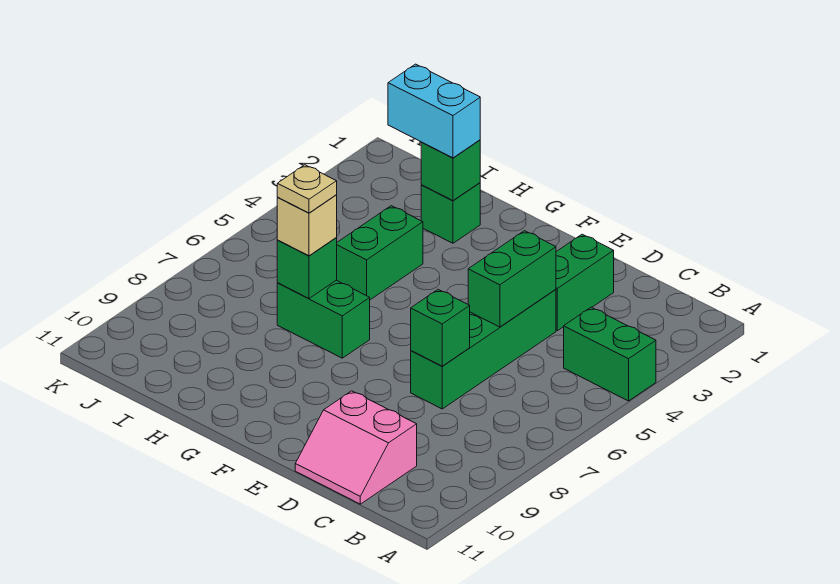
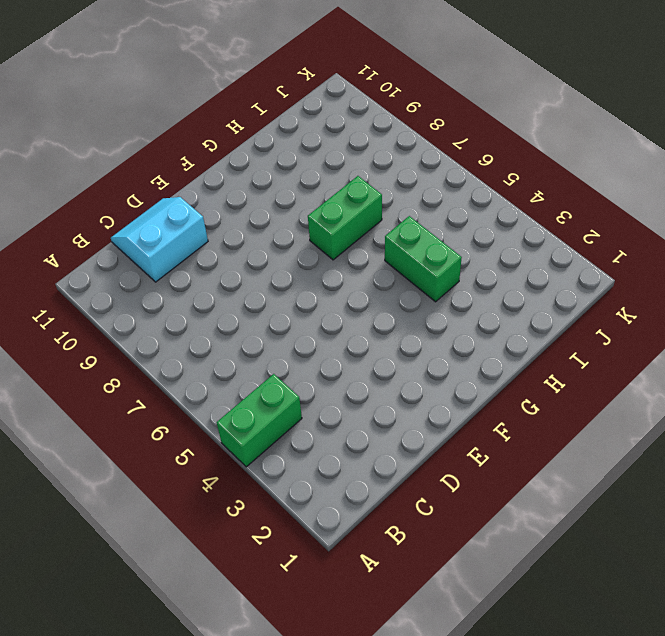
cyan slope C10:D11 level 1 top 10 -> pink slope C10:D11 level 1 top 10
none -> green brick D2:D3 level 1
none -> green brick D4:D7 level 1
none -> green brick H2 level 1

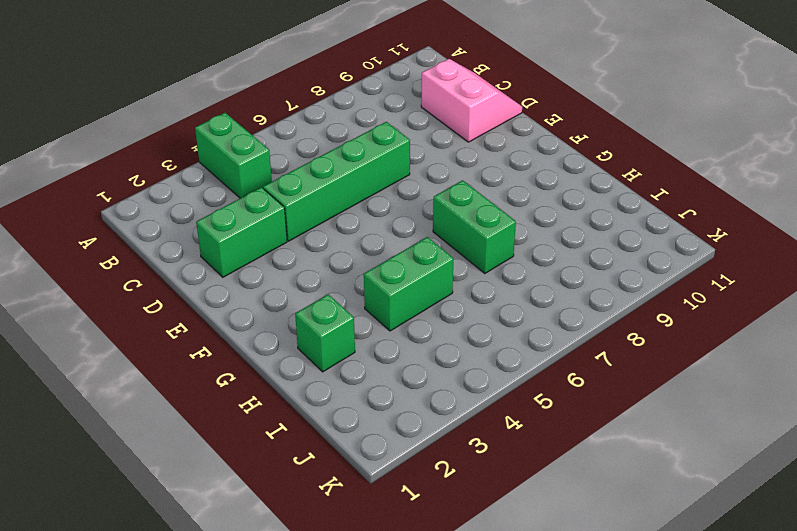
none -> green brick D4:D5 level 2
none -> green brick D7 level 2
none -> green brick H2 level 2

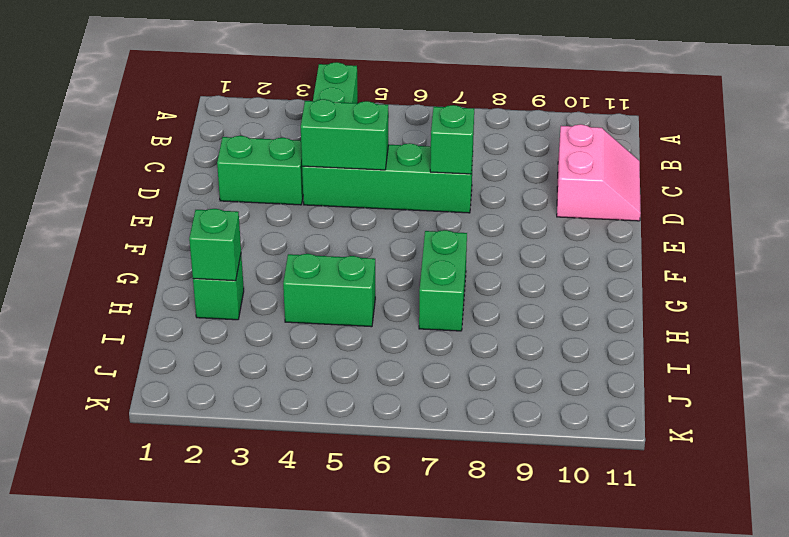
none -> green brick H7 level 2
none -> cyan brick H2:I2 level 3
none -> tan brick H7 level 3

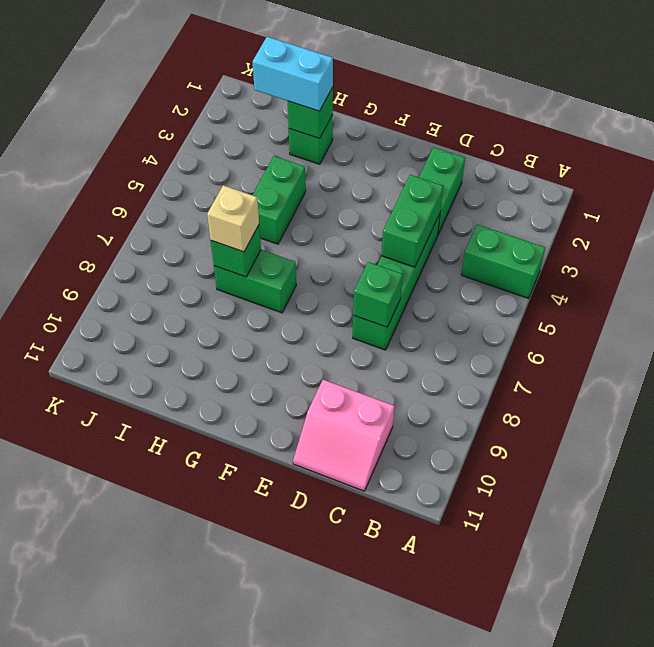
none -> tan plate H7 level 4

